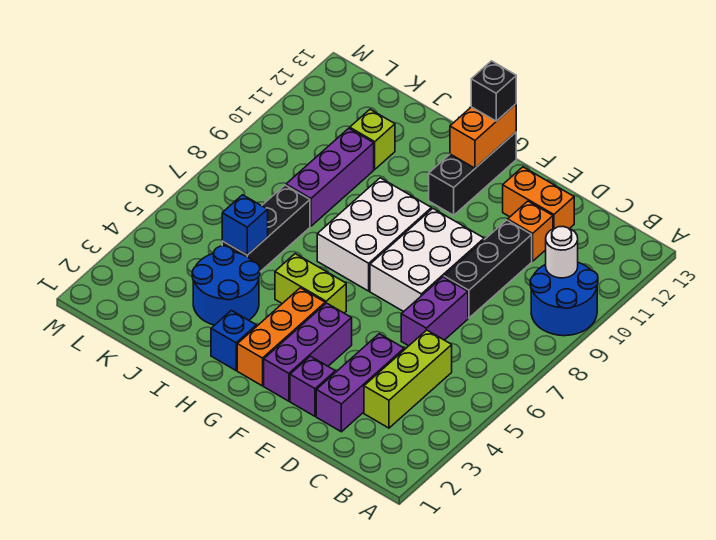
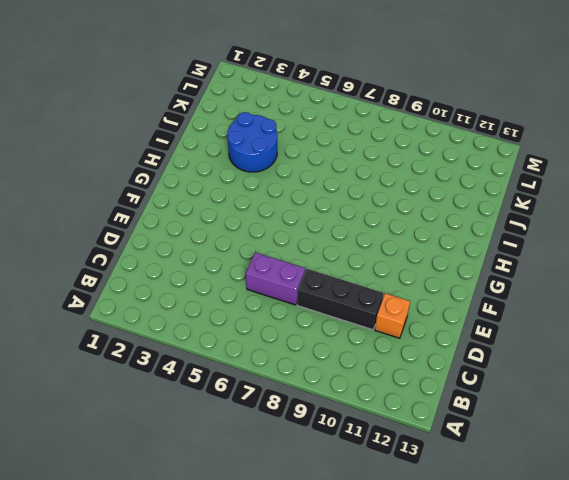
none -> blue round brick A9:B10 level 1
none -> lime brick C3:C5 level 1
none -> purple brick D2:D4 level 1

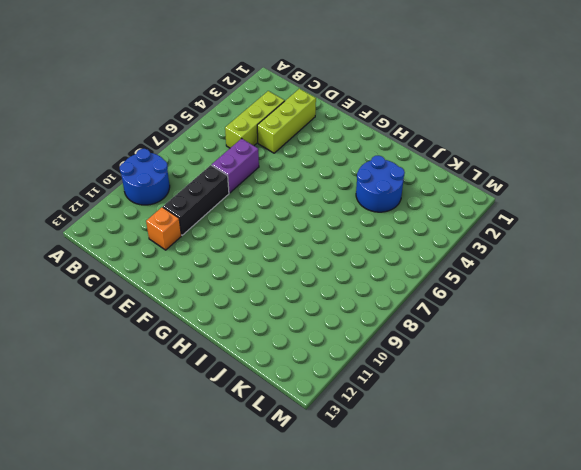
lime brick D2:D4 level 1 -> purple brick D2:D4 level 1
none -> orange brick D12:E12 level 1
none -> purple brick E2 level 1
none -> white brick E7:F9 level 1

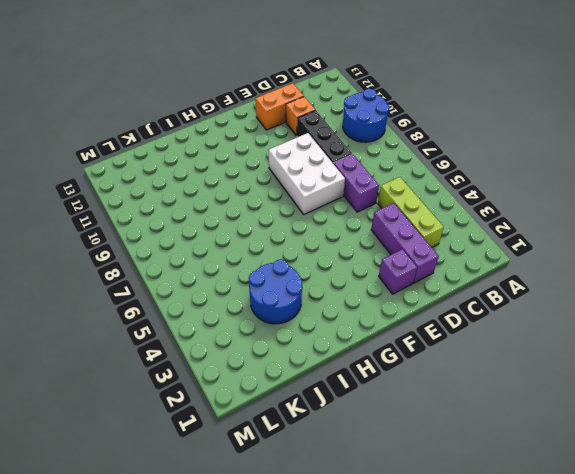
none -> purple brick F2:F4 level 1
none -> orange brick G2:G4 level 1
none -> lime brick G5:H5 level 1

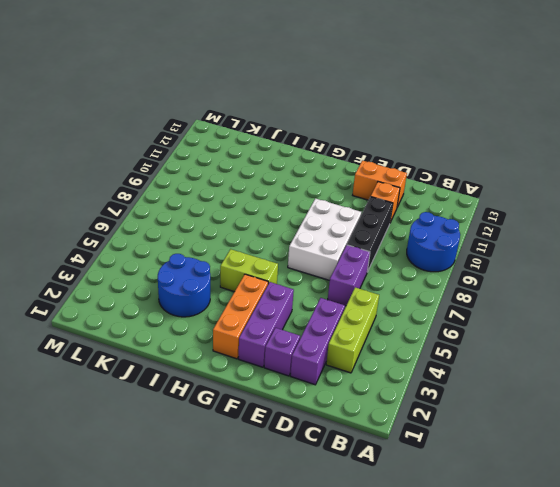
none -> white brick G7:H9 level 1
none -> black brick G11:G13 level 1
none -> blue brick H2 level 1

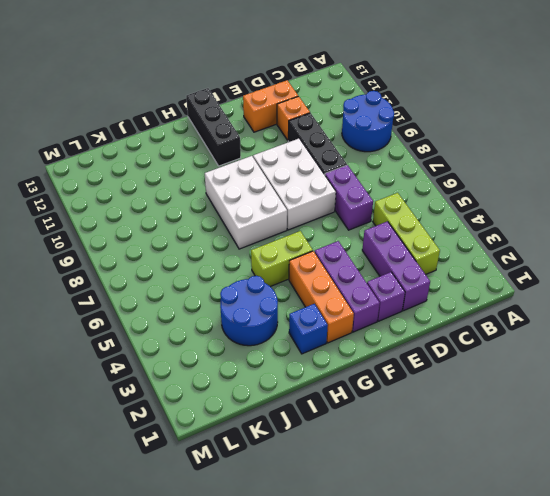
none -> black brick J5:J7 level 1
none -> purple brick J8:J10 level 1
none -> lime brick J11 level 1

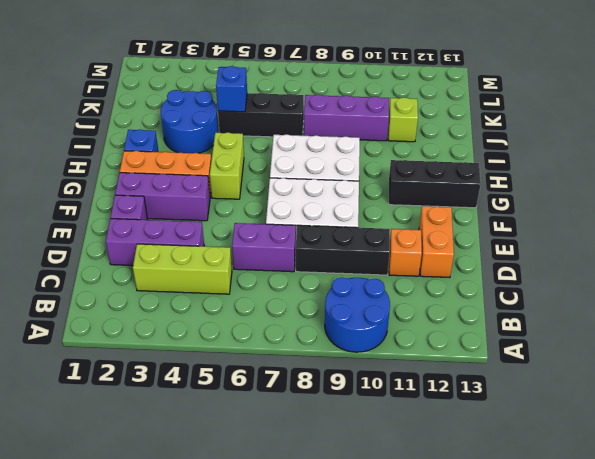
none -> white round brick B10 level 2
none -> orange brick G12:G13 level 2
none -> black brick G13 level 3

